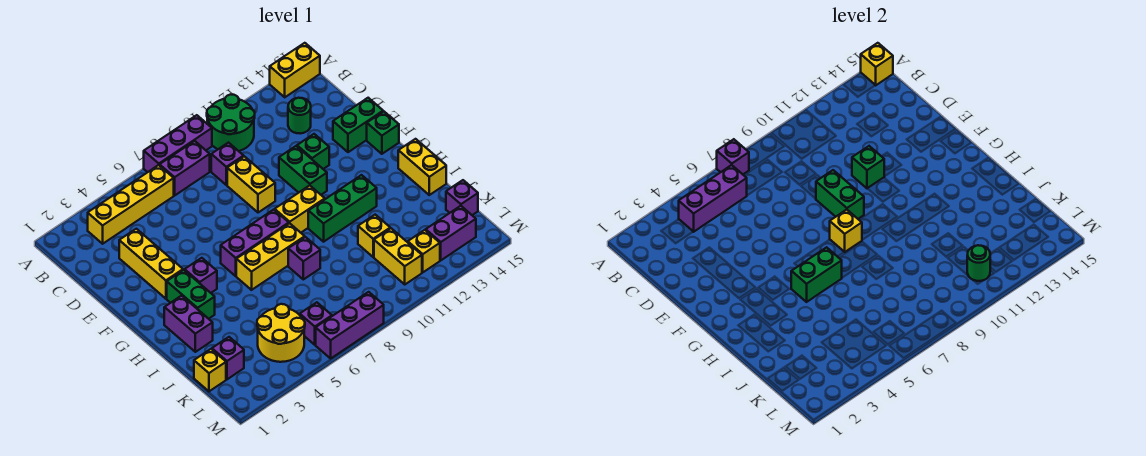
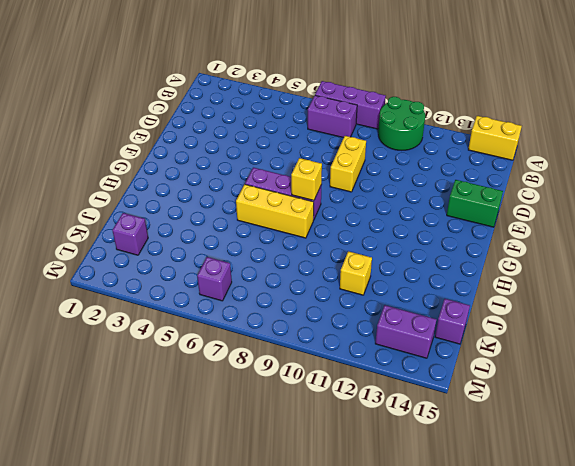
none -> yellow brick B3:B6 level 1
none -> purple brick C9 level 1
none -> green round brick C13 level 1
none -> yellow brick D3:F3 level 1

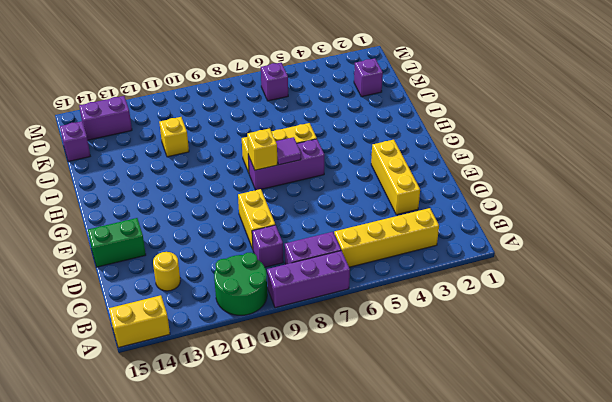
yellow round brick C13 level 1 -> green round brick C13 level 1
purple tile G7 level 2 -> none
none -> green brick E11:F11 level 1
none -> green brick E12 level 1
none -> green brick F15 level 1
none -> green brick G3:H3 level 1

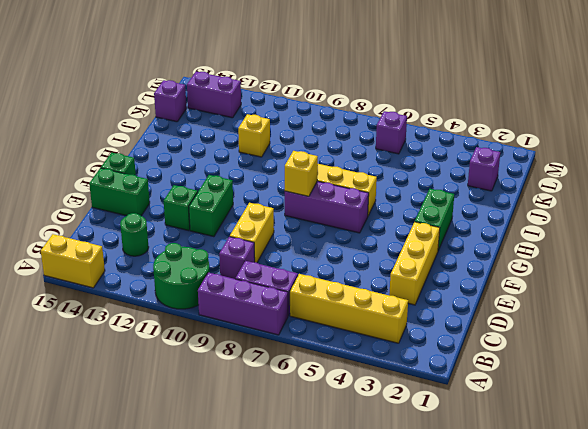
none -> purple brick G4 level 1
none -> yellow brick G9:G10 level 1
none -> purple brick H2:I2 level 1
none -> green brick H10:H12 level 1

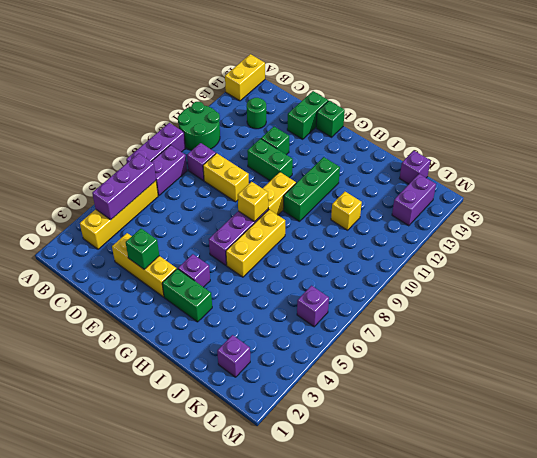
green brick E3 level 2 -> green brick E11 level 2
none -> purple brick H2:I2 level 1
none -> yellow brick H15:I15 level 1
none -> purple brick I8 level 1
none -> yellow brick K1 level 1

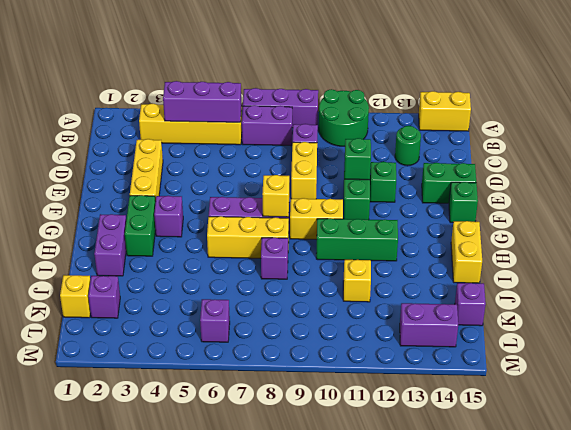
none -> yellow round brick K4:L5 level 1
none -> yellow brick K11:L11 level 1
none -> yellow brick L12 level 1
none -> purple brick M6:M8 level 1

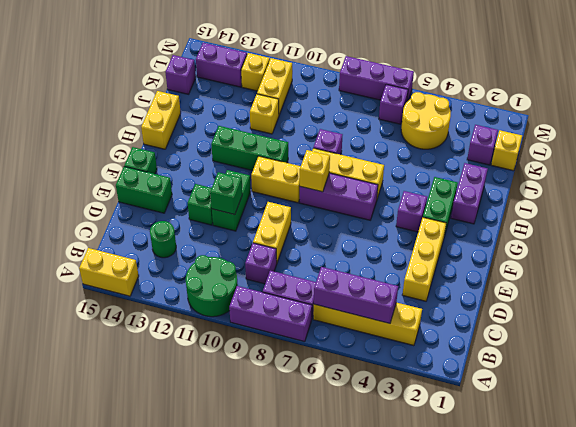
none -> purple brick A7 level 2
none -> yellow brick A15 level 2
none -> green brick E9:F9 level 2
none -> green brick H5:H6 level 2

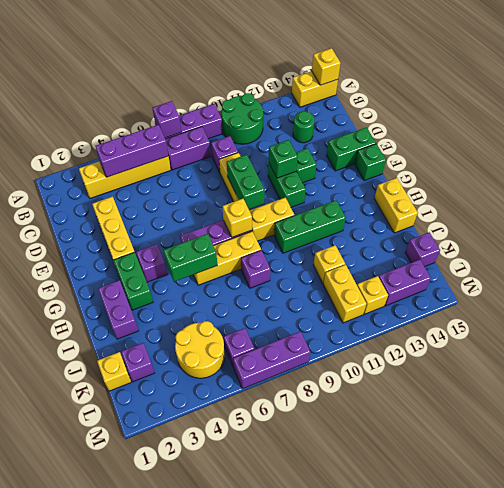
none -> green round brick L11 level 2

